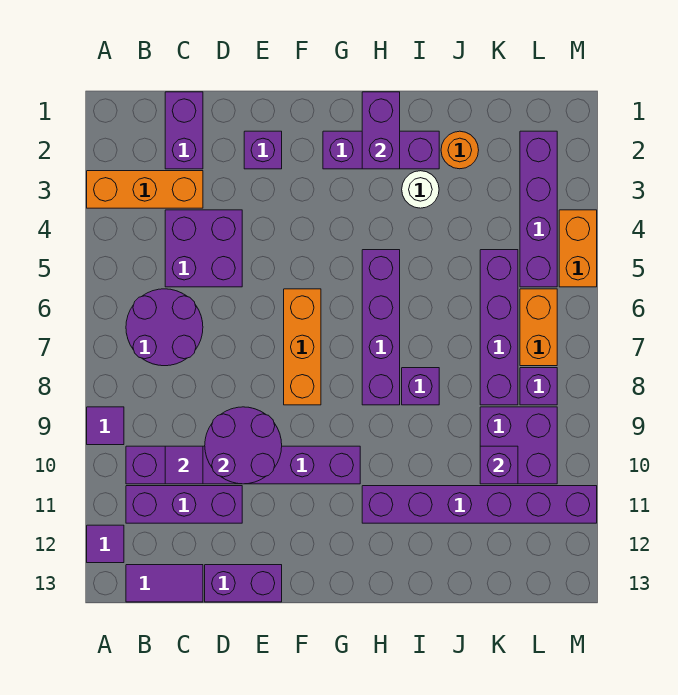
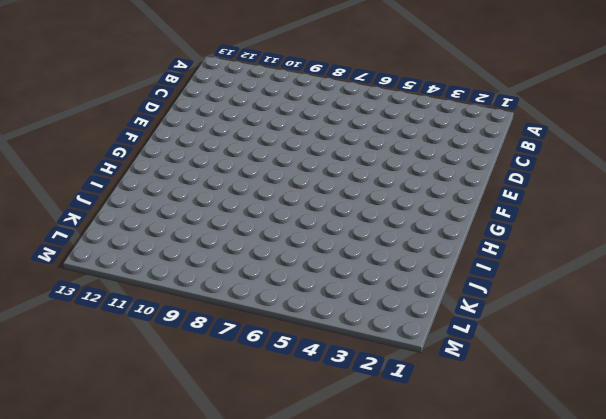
none -> orange brick A3:C3 level 1
none -> purple tile A9 level 1
none -> purple tile A12 level 1

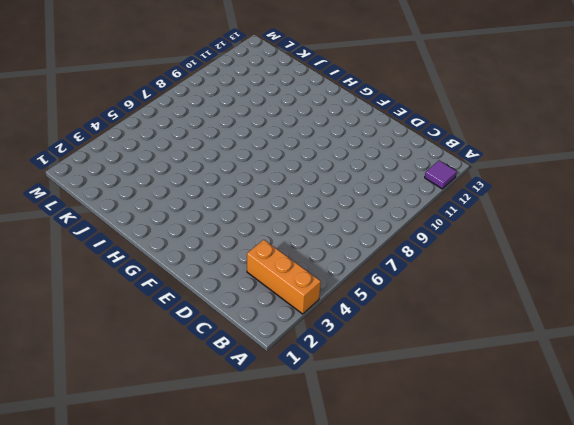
none -> purple tile A9 level 1
none -> purple round brick B6:C7 level 1
none -> purple brick B10:G10 level 1

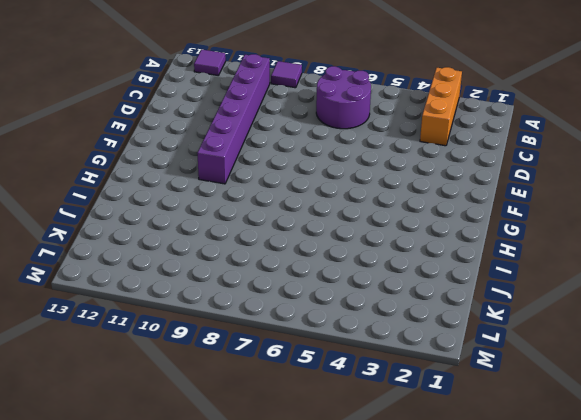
none -> purple brick B11:D11 level 1
none -> purple tile B13:C13 level 1
none -> purple brick C1:C2 level 1

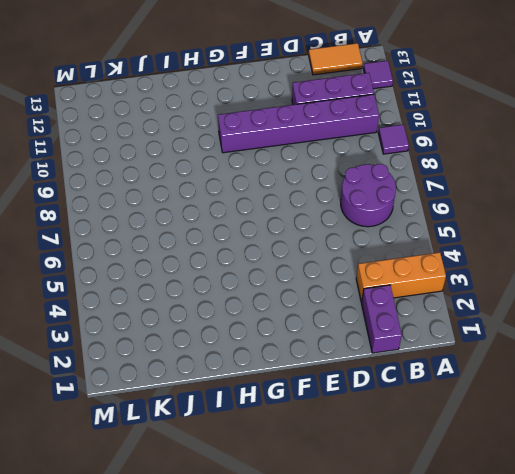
orange tile B13:C13 level 1 -> purple tile B13:C13 level 1
none -> purple brick C4:D5 level 1
none -> purple brick D13:E13 level 1
none -> purple brick E2 level 1

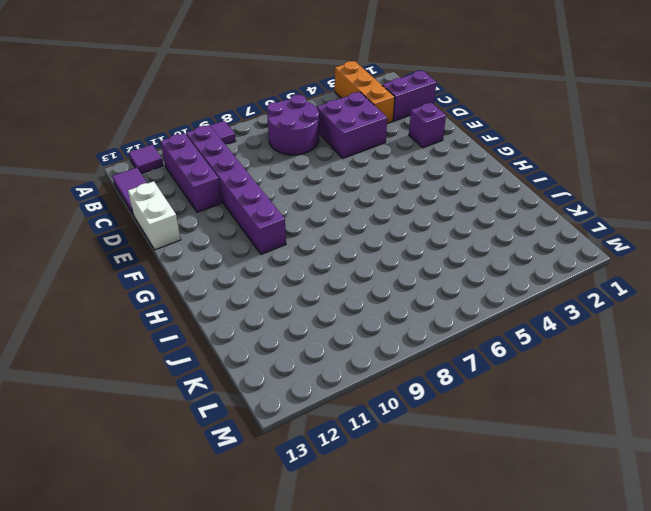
white brick D13:E13 level 1 -> purple brick D13:E13 level 1
none -> orange brick F6:F8 level 1
none -> purple brick G2:I2 level 1
none -> purple brick H5:H8 level 1

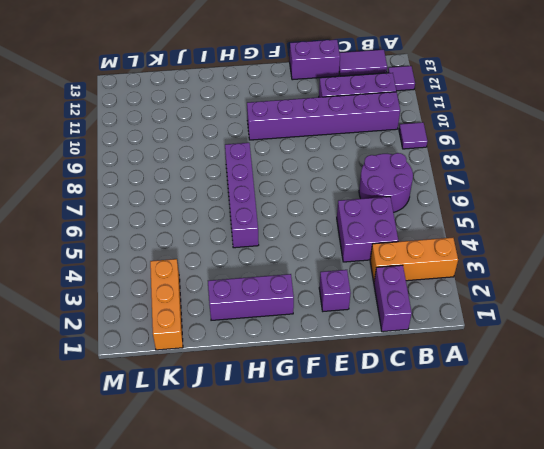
orange brick K1:K3 level 1 -> orange brick F6:F8 level 1
none -> purple brick H11:M11 level 1
none -> white round brick I3 level 1
none -> purple brick I8 level 1

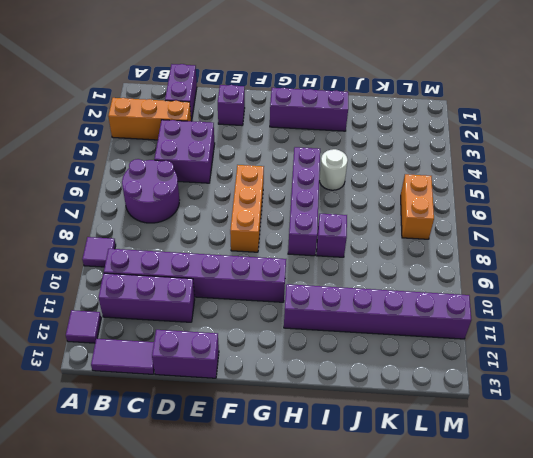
white round brick I5 level 1 -> white round brick I3 level 1
none -> orange round brick J2 level 1
none -> purple brick K5:K8 level 1
none -> purple brick K9:L10 level 1

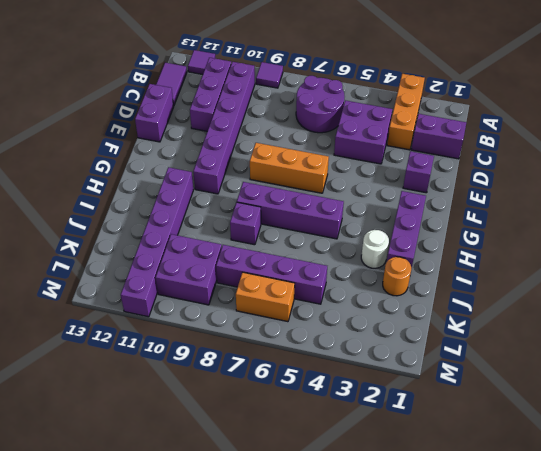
none -> purple brick L2:L5 level 1
none -> purple brick L8 level 1
none -> orange brick M4:M5 level 1

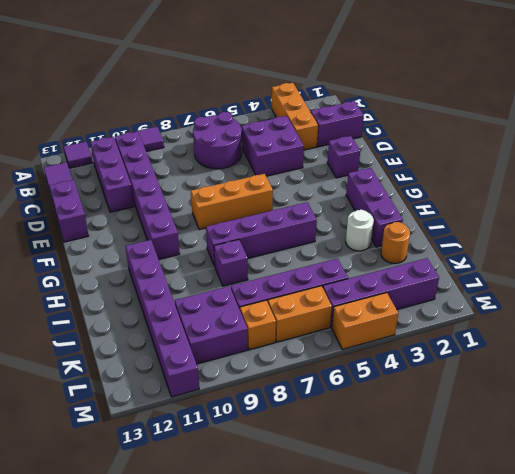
orange brick L8 level 1 -> purple brick L8 level 1
none -> purple tile C10 level 2
none -> purple round brick D9:E10 level 2
none -> purple brick H1:H2 level 2

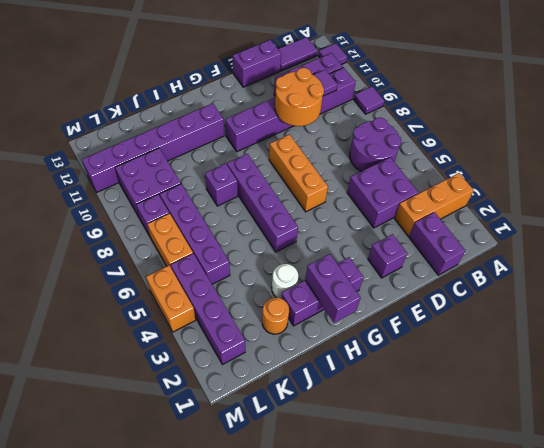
orange round brick D9:E10 level 2 -> purple round brick D9:E10 level 2
none -> purple brick K10 level 2

